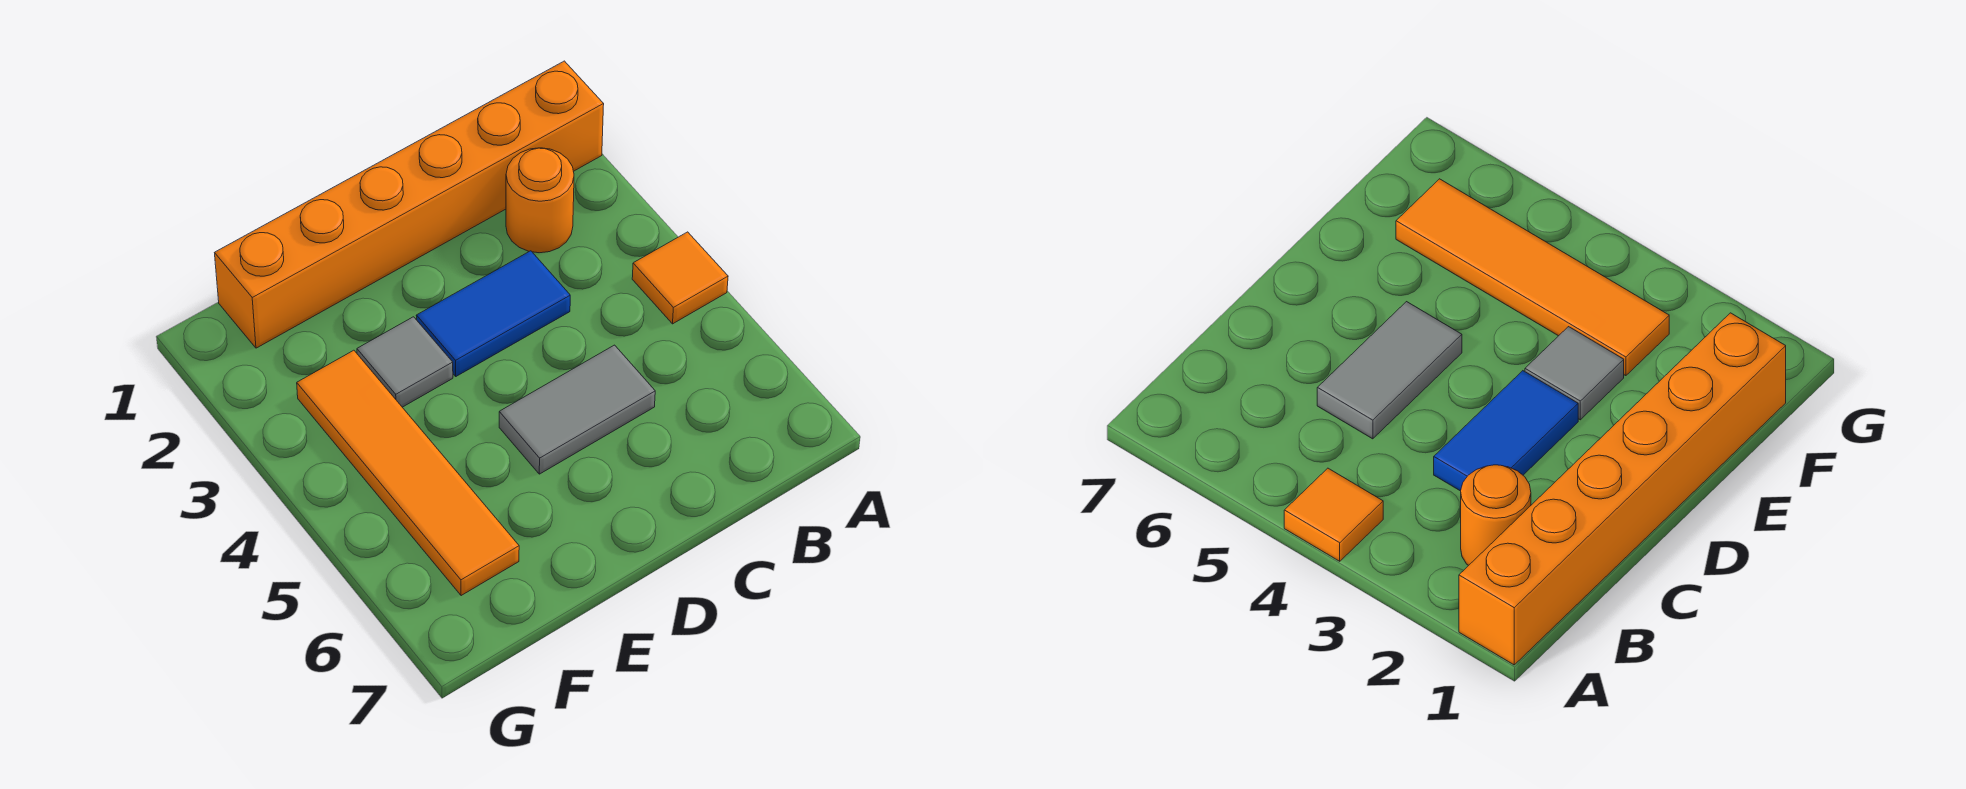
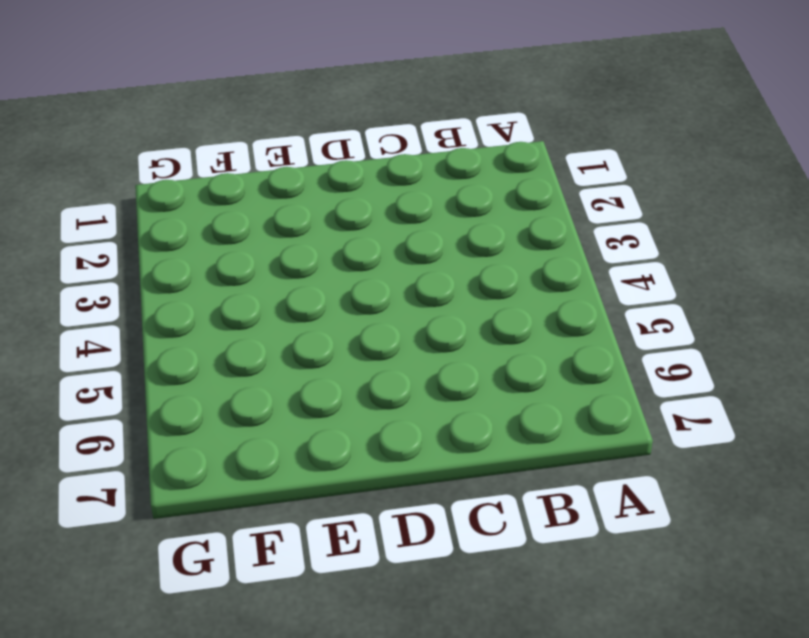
none -> orange brick A1:F1 level 1
none -> orange tile A4 level 1

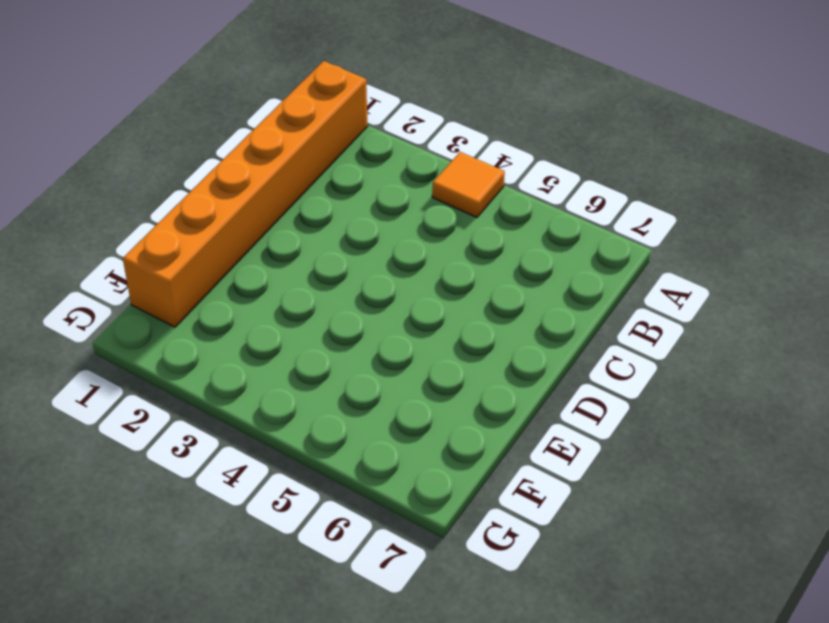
none -> orange round brick B2 level 1
none -> blue tile C3:D3 level 1

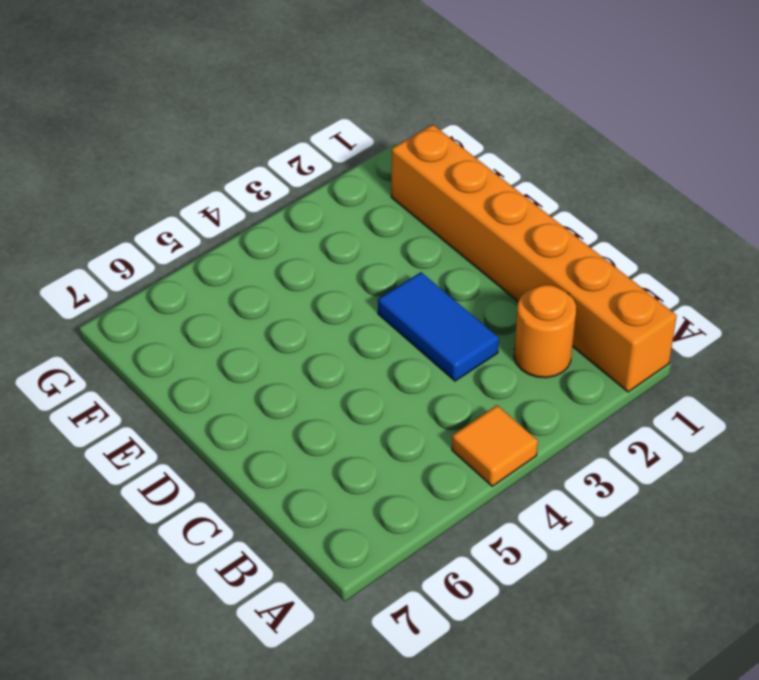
none -> grey tile C5:D5 level 1
none -> grey tile E3 level 1

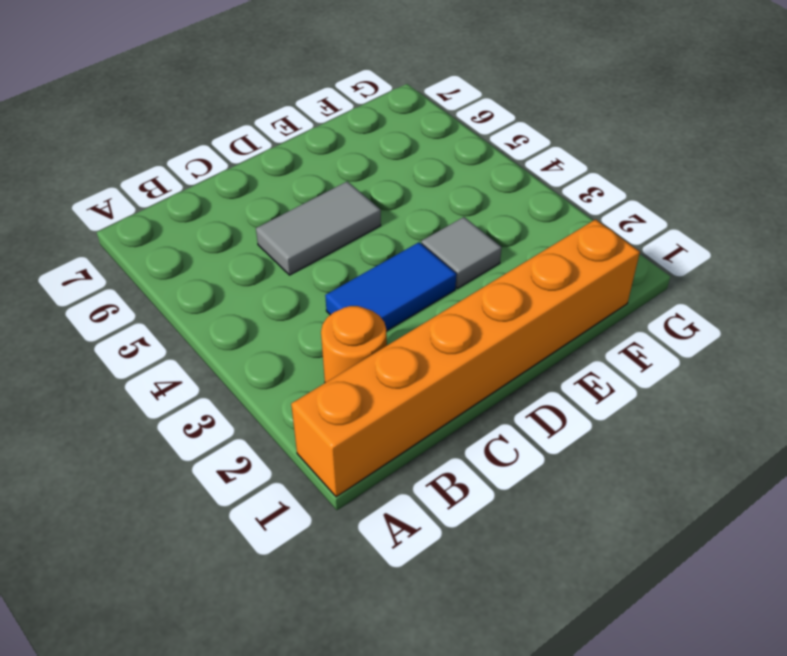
none -> orange tile A4 level 1
none -> orange tile F3:F6 level 1

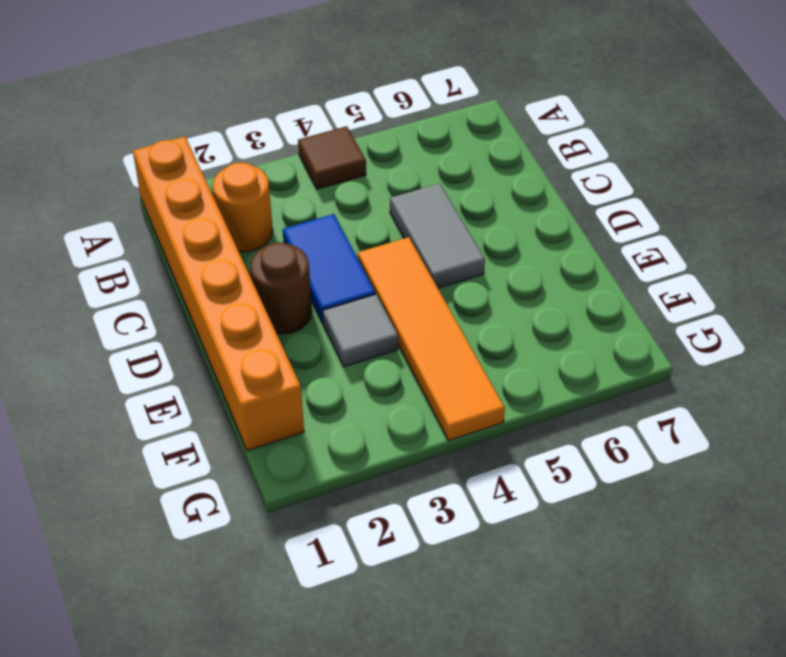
brown tile A4 level 1 -> orange tile A4 level 1
brown round brick D2 level 1 -> none
orange tile D4:G4 level 1 -> orange tile F3:F6 level 1

